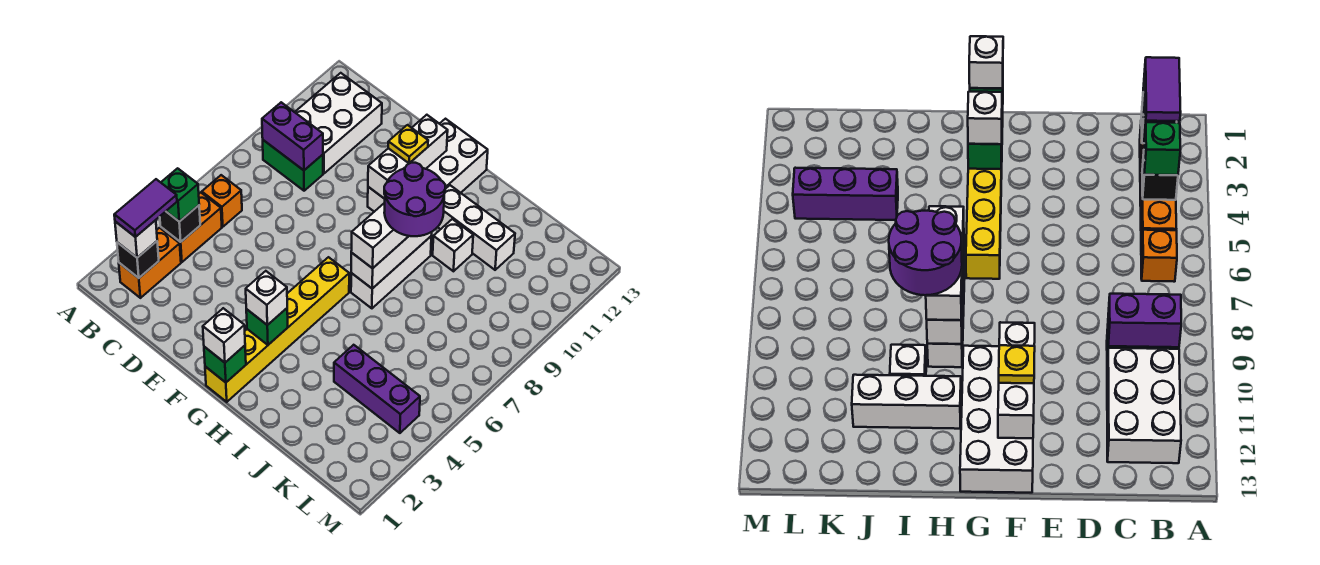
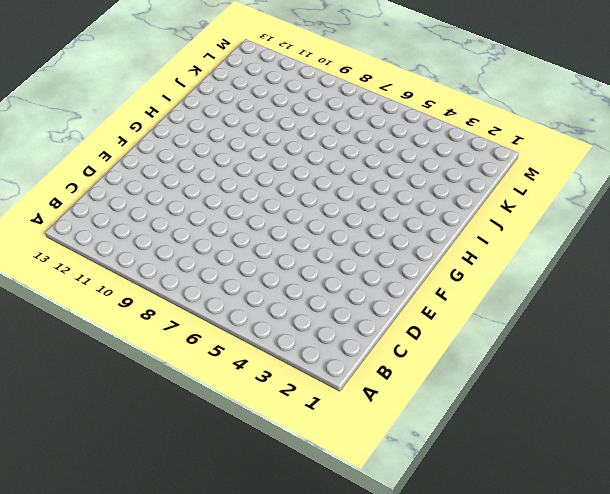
none -> orange brick B2:B3 level 1
none -> orange brick B4:B5 level 1
none -> orange brick B6 level 1

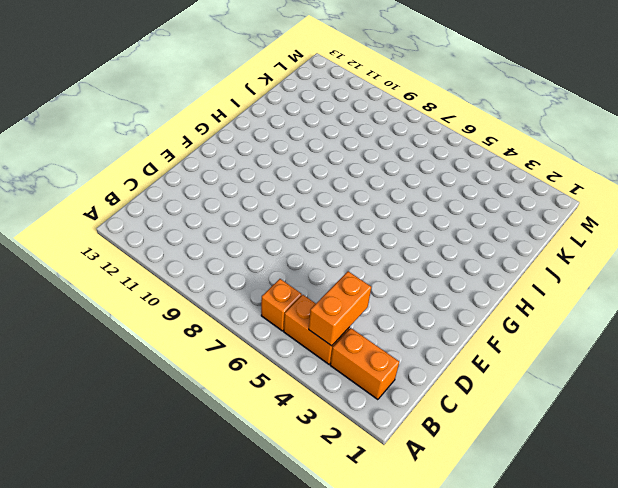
orange brick B4:C4 level 2 -> black brick B4 level 2
none -> green brick B9:C9 level 1
none -> white brick B10:C12 level 1
none -> white brick F10:G13 level 1

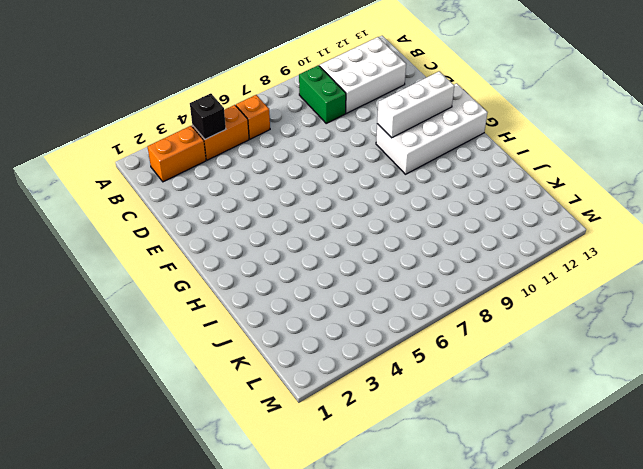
none -> yellow brick G1:G6 level 1
none -> white brick H7:H9 level 1
none -> white brick H11:J11 level 1

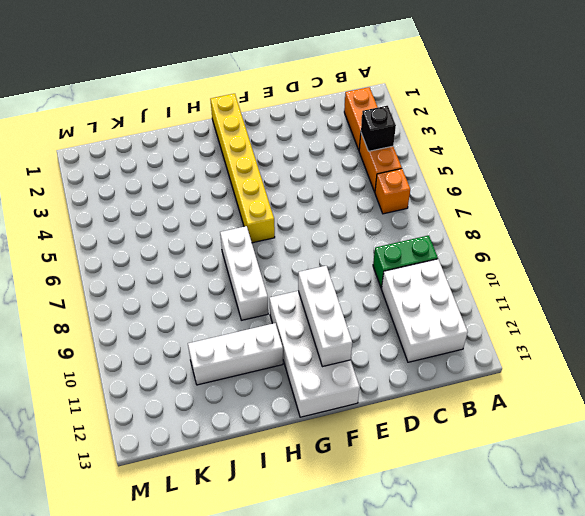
none -> white brick I10 level 1
none -> purple brick J4:L4 level 1
none -> black brick B2 level 2

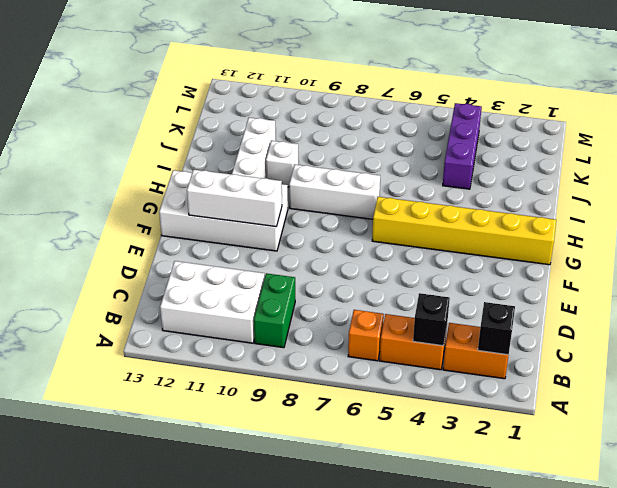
none -> purple brick B9:C9 level 2
none -> green brick G1 level 2
none -> green brick G3 level 2

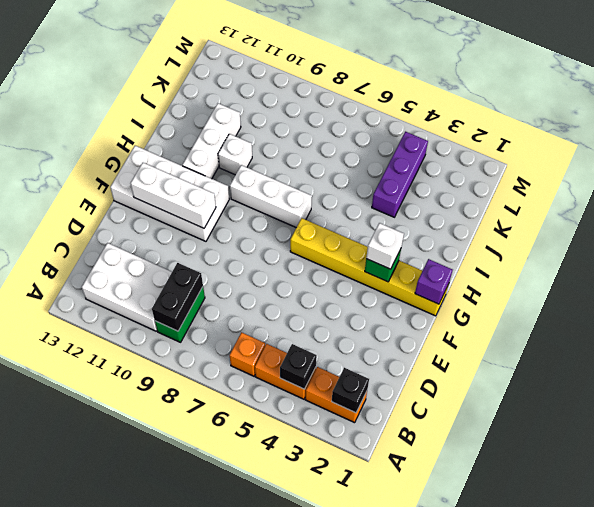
black brick B9:C9 level 2 -> purple brick B9:C9 level 2
purple brick G1 level 2 -> green brick G1 level 2
none -> white brick H7:H9 level 2
none -> white brick B2 level 3
none -> green brick B4 level 3

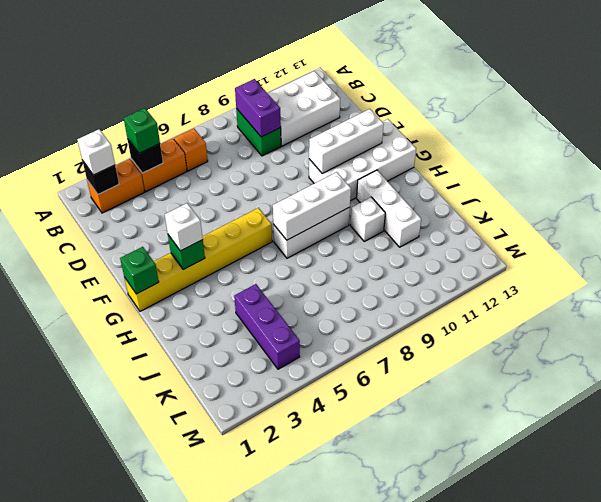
none -> yellow plate F11 level 3
none -> white brick G1 level 3
none -> white brick H7:H9 level 3

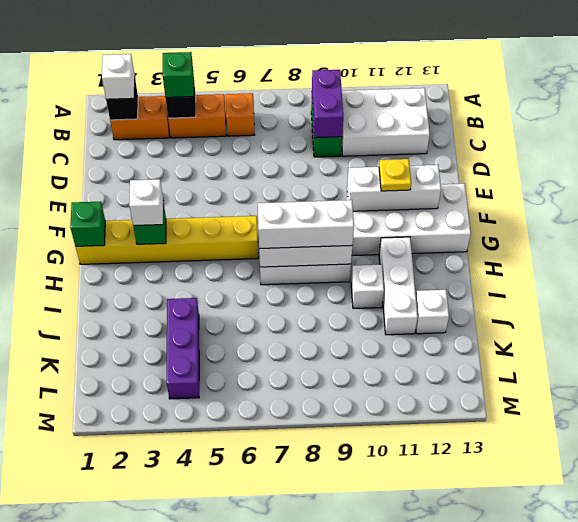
white brick J12 level 1 -> white brick G1 level 3
none -> purple tile B2:B3 level 4
none -> purple round brick H8:I9 level 4

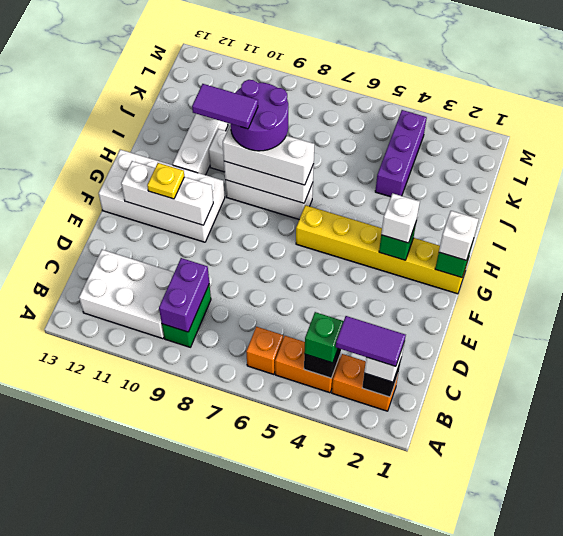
purple tile H9:H10 level 5 -> none

